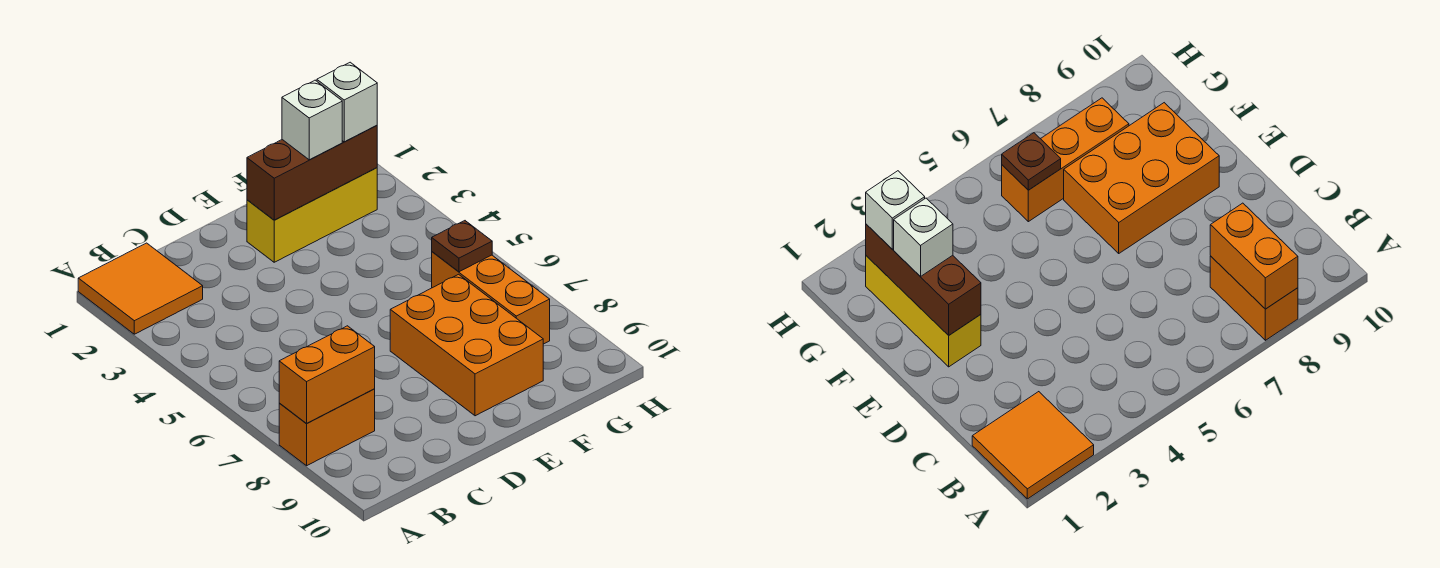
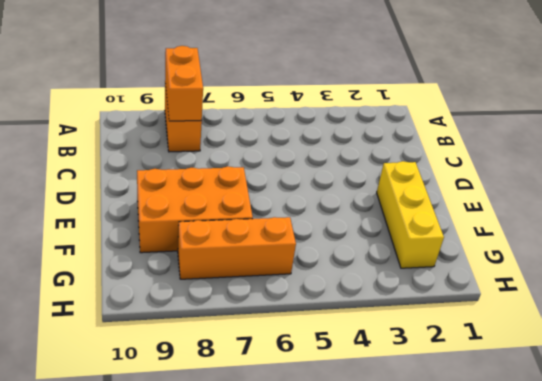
none -> orange tile A1:B2 level 1
none -> brown brick E2:G2 level 2

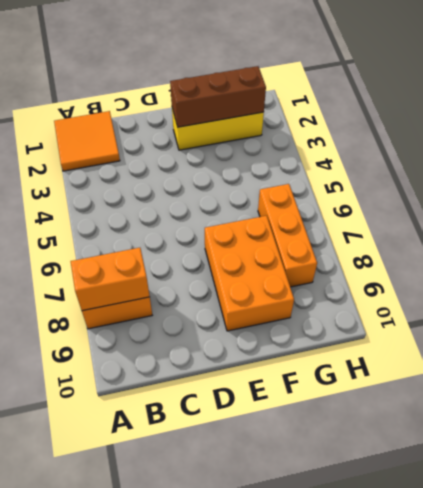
none -> brown plate G6 level 2
none -> white brick F2 level 3

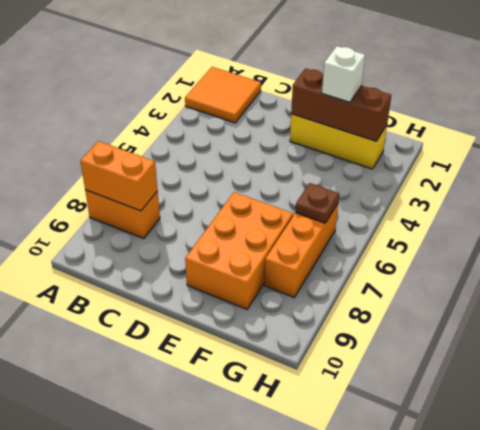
none -> white brick G2 level 3

